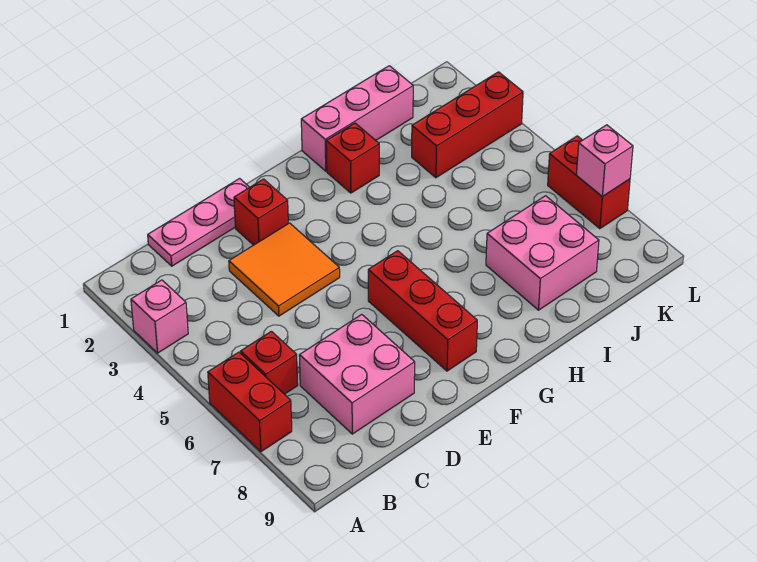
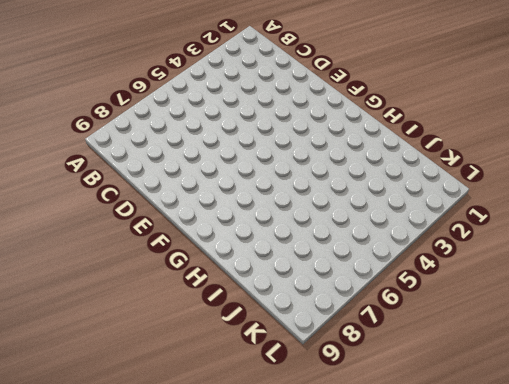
none -> pink brick A3 level 1
none -> red brick A6:A7 level 1
none -> red brick B6 level 1

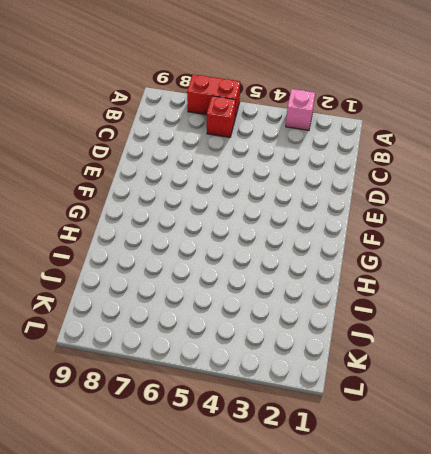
none -> pink plate C1:E1 level 1
none -> pink brick C7:D8 level 1
none -> orange tile D3:E4 level 1

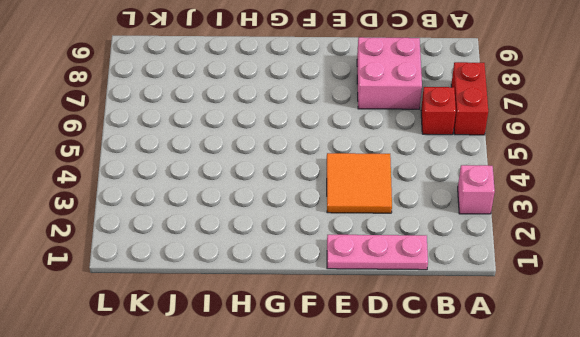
none -> red brick E2 level 1
none -> red brick F6:F8 level 1
none -> pink brick H1:J1 level 1

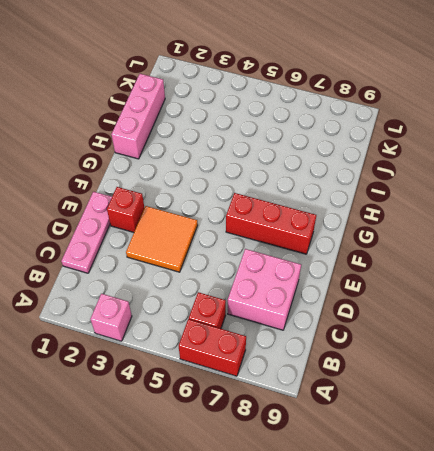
none -> red brick H2 level 1
none -> pink brick I7:J8 level 1
none -> red brick J3:L3 level 1

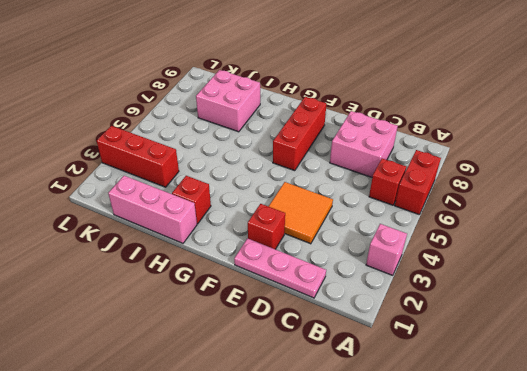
none -> red brick L6:L7 level 1
none -> pink brick L7 level 2

